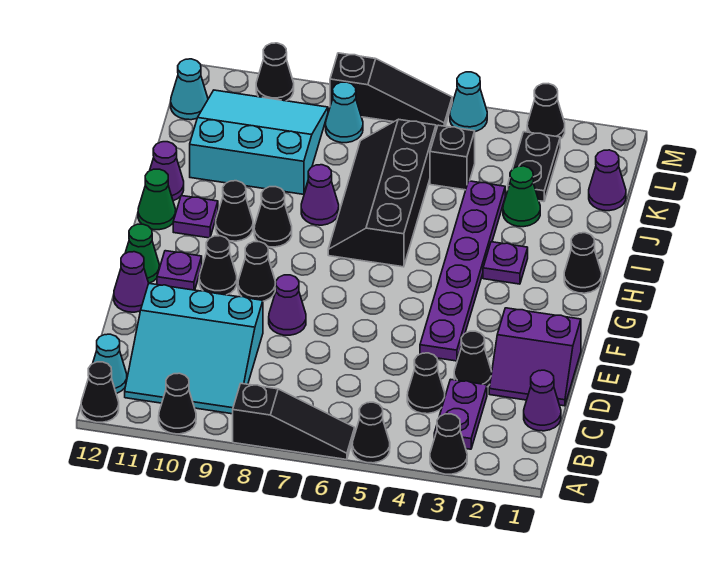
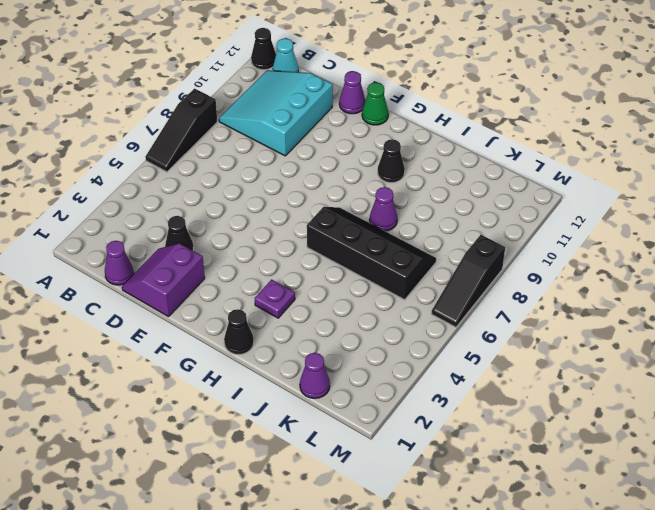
none -> black cone A3 level 1
none -> black cone A5 level 1
none -> black cone A10 level 1
none -> purple plate B3:C3 level 1

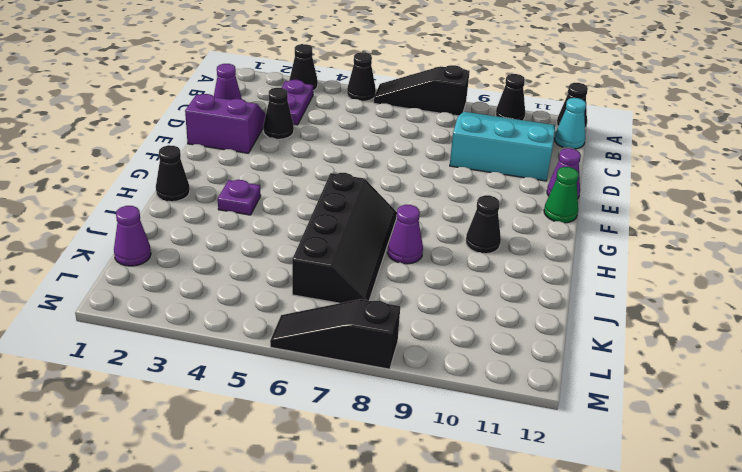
none -> black cone C4 level 1
none -> purple plate E4:J4 level 1
none -> purple cone E8 level 1
none -> black cone F9 level 1

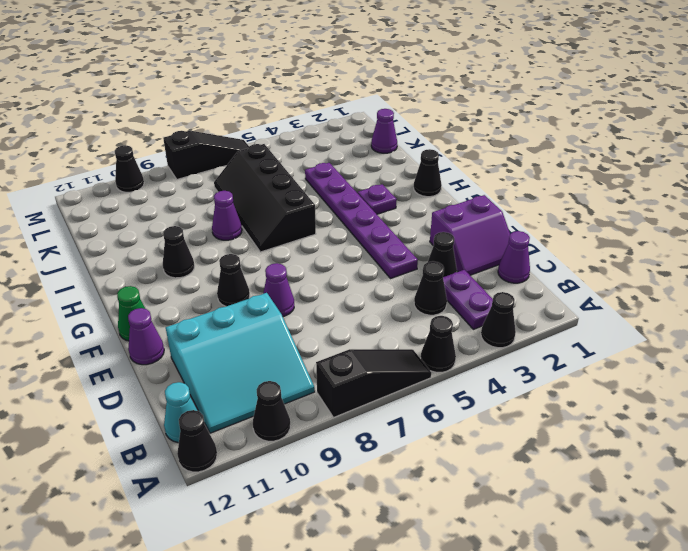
none -> black cone F10 level 1
none -> purple plate F11 level 1
none -> black cone H9 level 1
none -> purple plate H11 level 1

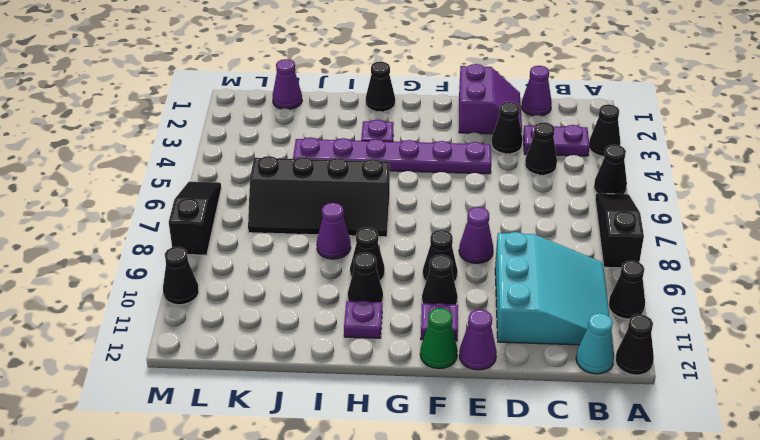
none -> green cone H12 level 1
none -> purple cone I12 level 1
none -> green cone J3 level 1
none -> cyan slope J9:L11 level 1 top J

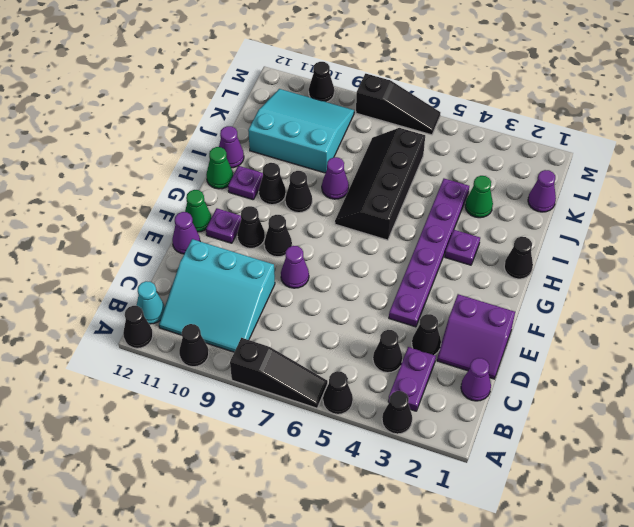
none -> black plate K3:L3 level 1
none -> black brick K5 level 1
none -> cyan cone L8 level 1
none -> cyan cone L12 level 1

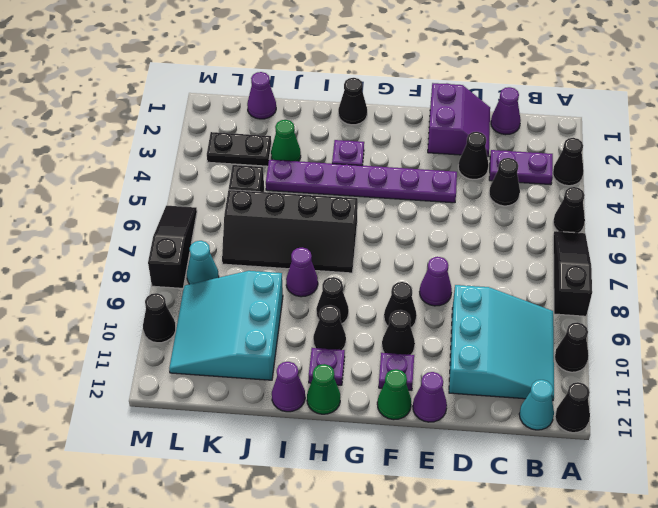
none -> cyan cone L12 level 1
none -> black cone M3 level 1
none -> cyan cone M5 level 1

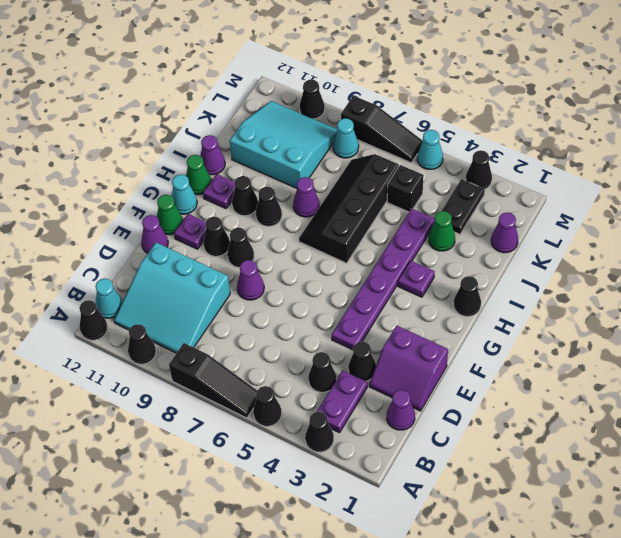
cyan cone G12 level 1 -> cyan cone L12 level 1

